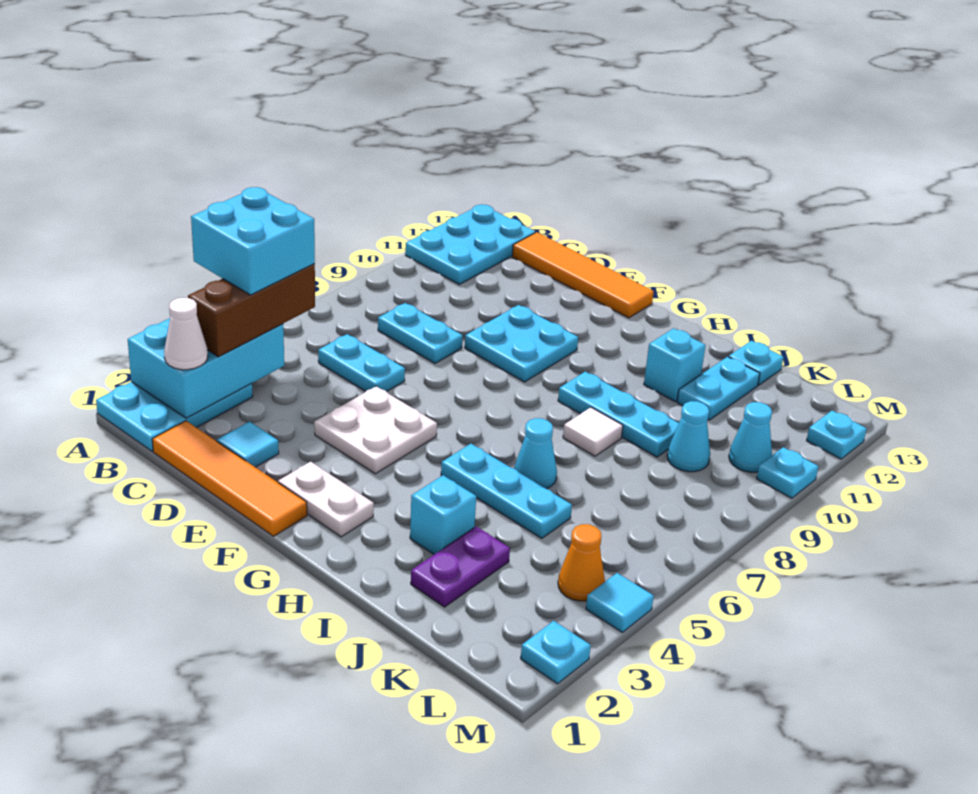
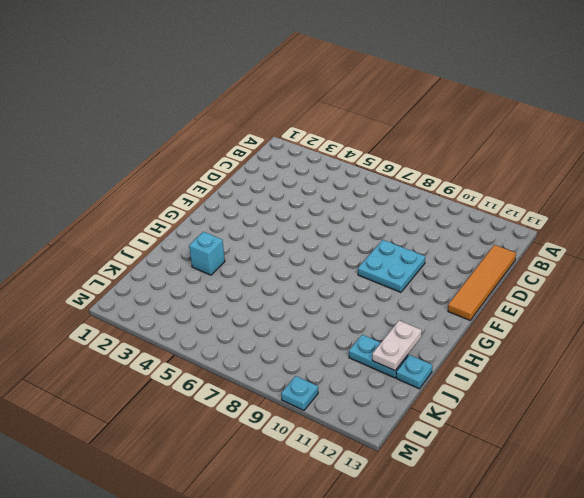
white plate I12:J12 level 2 -> white plate F2:G2 level 1
none -> cyan plate A1:B3 level 1
none -> cyan plate A11:B13 level 1
none -> orange tile C1:F1 level 1
none -> cyan plate C6:D6 level 1

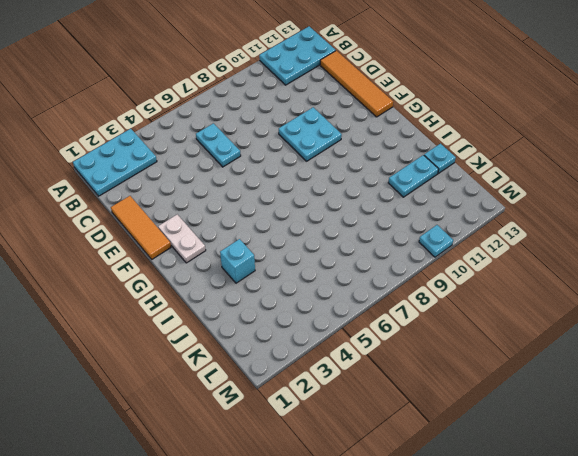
orange tile D1:F1 level 1 -> orange tile C1:F1 level 1
none -> cyan plate C8:D8 level 1
none -> cyan tile D2 level 1
none -> white plate E4:F5 level 1
none -> cyan plate H5:J5 level 1

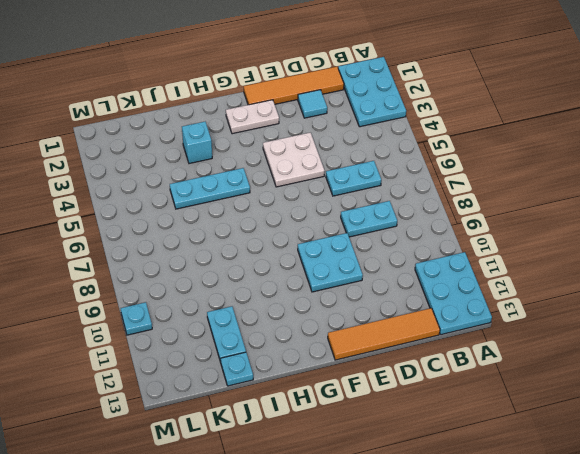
none -> cyan plate H9:J9 level 1
none -> cyan cone I6 level 1
none -> white tile I8 level 1
none -> cyan brick I11 level 1

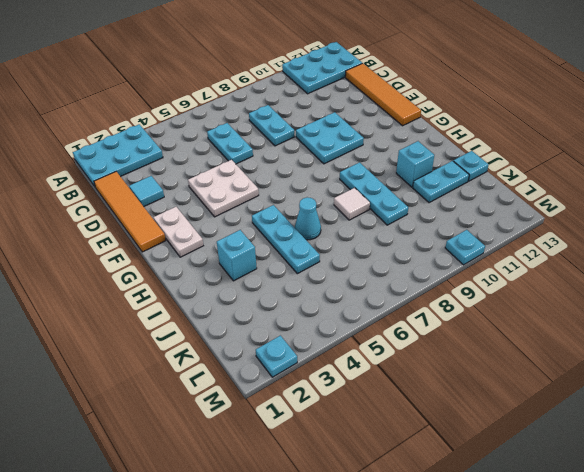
none -> purple plate J2:J3 level 1
none -> cyan cone K9 level 1
none -> orange cone L4 level 1
none -> cyan cone L10 level 1

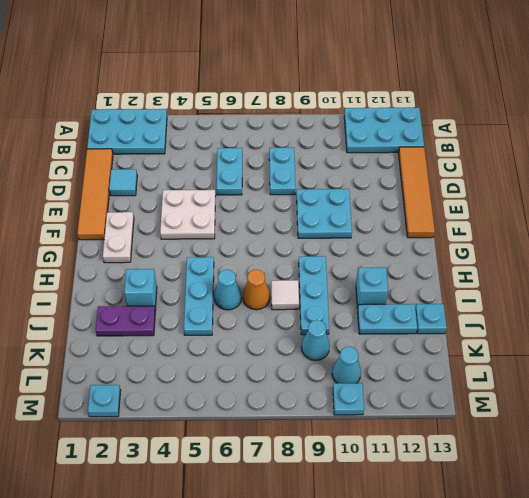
orange cone I7 level 1 -> orange cone L4 level 1
none -> cyan tile M4 level 1
none -> cyan plate M12 level 1
none -> cyan brick A2:B4 level 2
none -> white cone B2 level 3

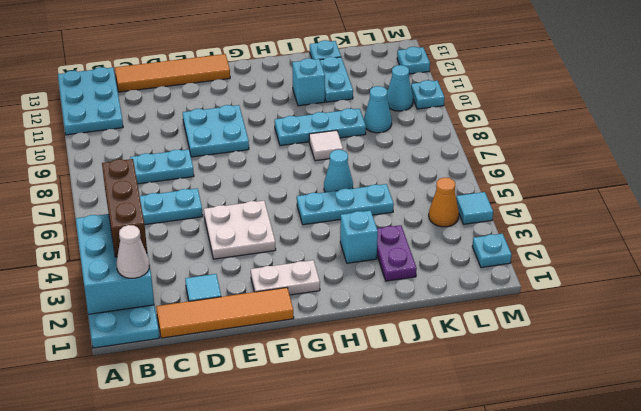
none -> cyan brick A4:B5 level 4

